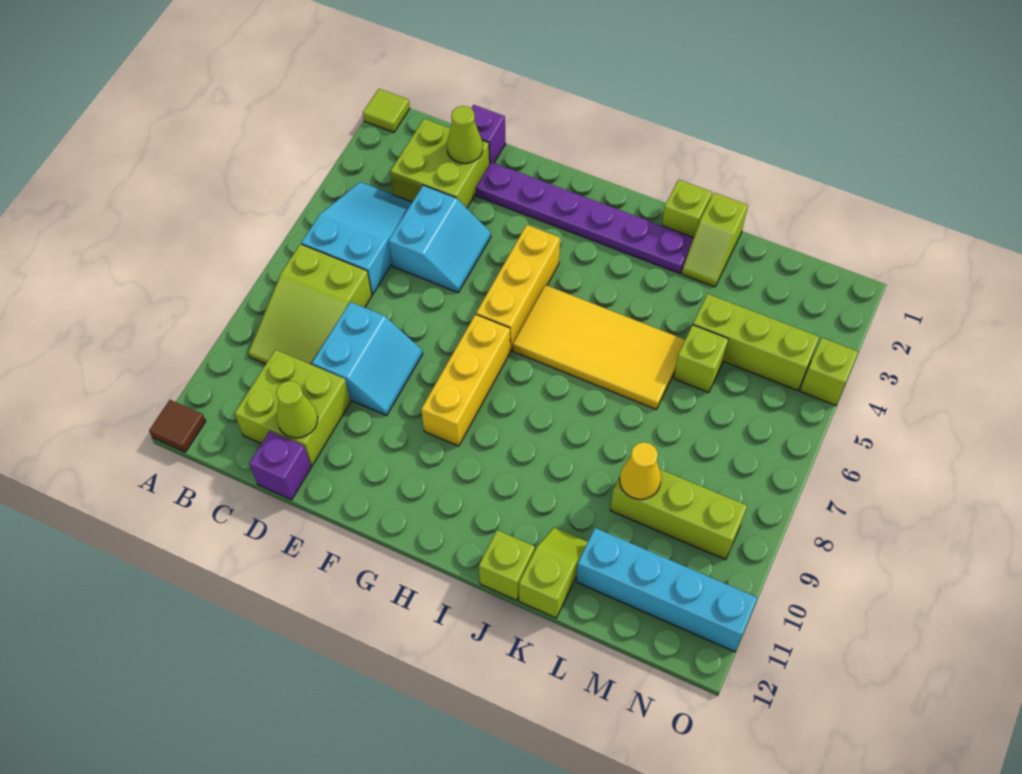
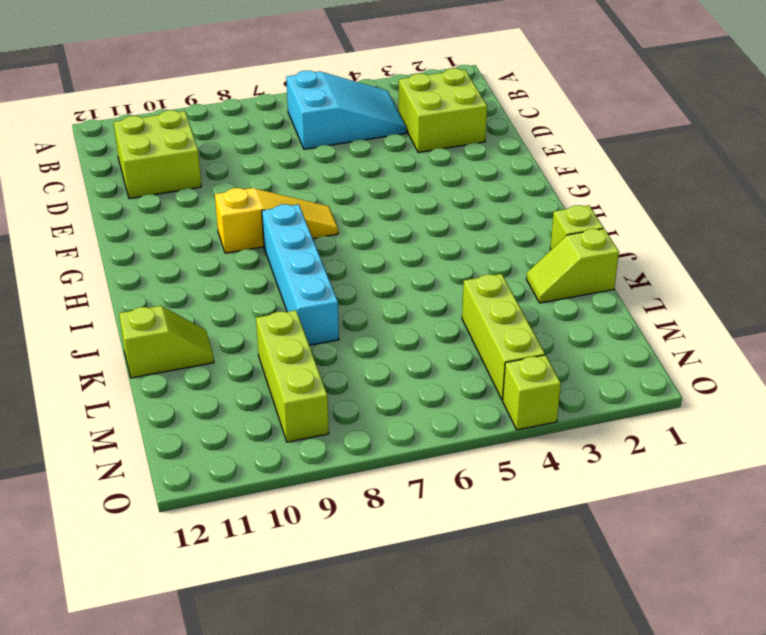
yellow slope G7:G9 level 1 top 9 -> yellow brick G7:G9 level 1
cyan brick H8:K8 level 1 -> cyan brick L11:O11 level 1
none -> lime tile A1 level 1
none -> brown tile A12 level 1
none -> lime slope B7:C9 level 1 top 7

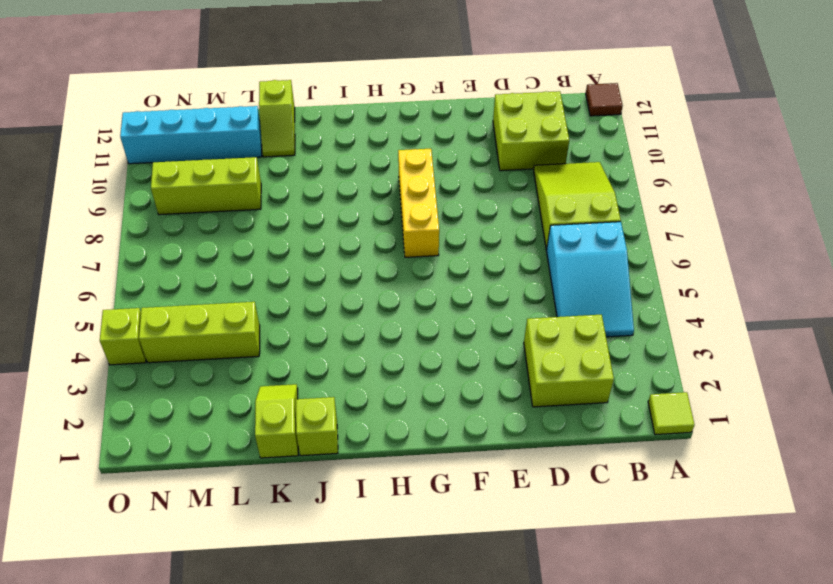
none -> purple brick D1 level 1
none -> cyan slope D4:E5 level 1 top D
none -> cyan slope D8:E9 level 1 top D

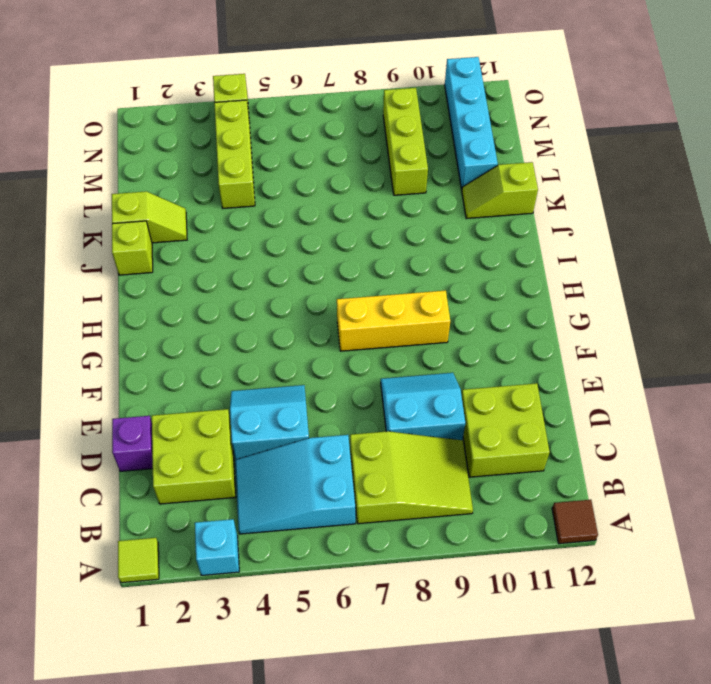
cyan brick A3 level 1 -> none
none -> purple brick D12 level 1
none -> purple plate E2:J2 level 1
none -> yellow brick G4:G6 level 1

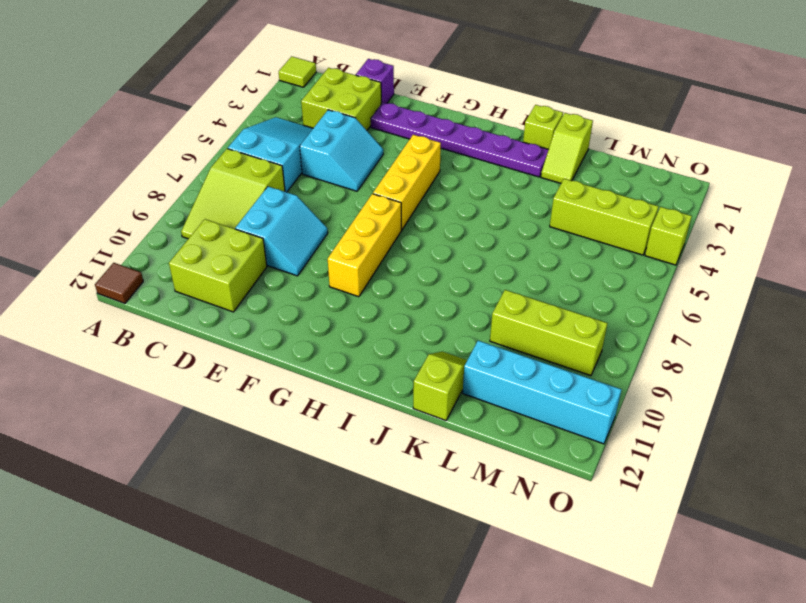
none -> purple brick D12 level 1
none -> yellow tile H5:K6 level 1
none -> lime brick J12 level 1

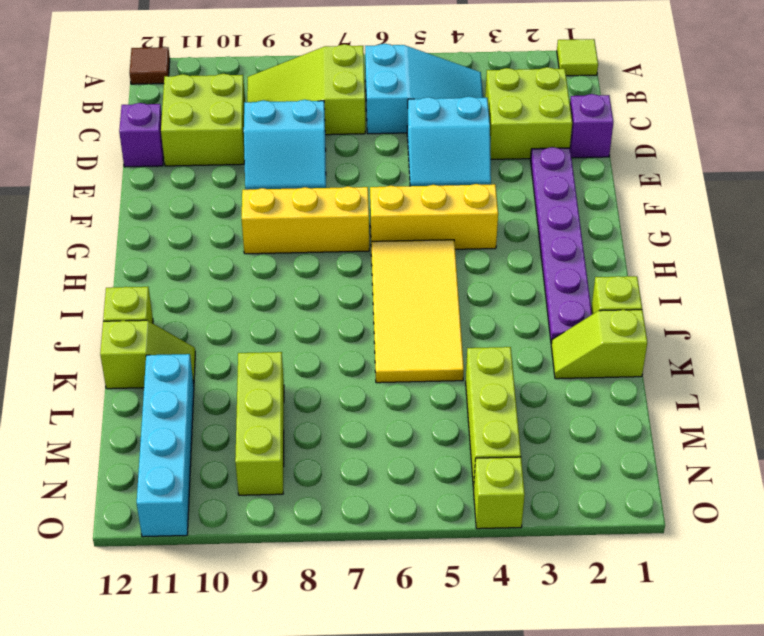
none -> lime brick L5 level 1
none -> lime cone D2 level 2
none -> lime cone D11 level 2

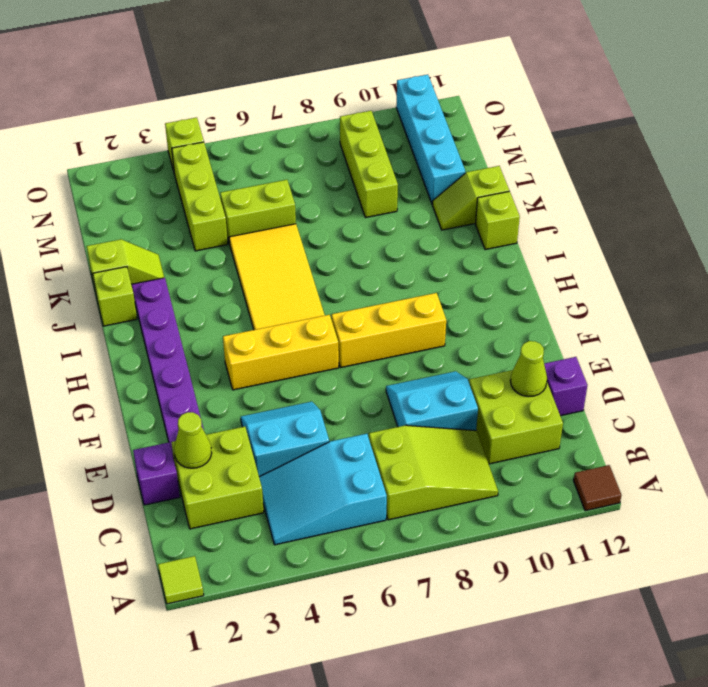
lime brick L5:L6 level 1 -> lime brick L5 level 1
none -> yellow cone L9 level 2

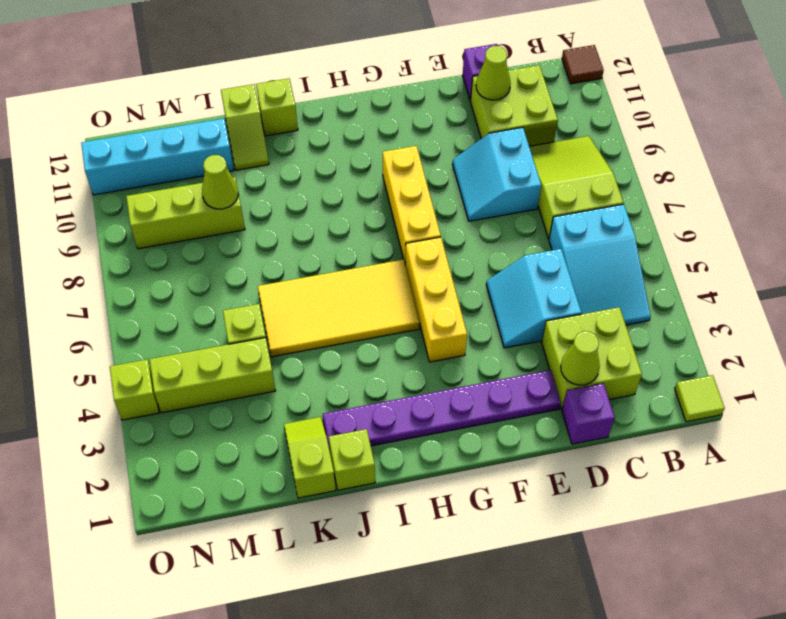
lime cone L9 level 2 -> yellow cone L9 level 2

